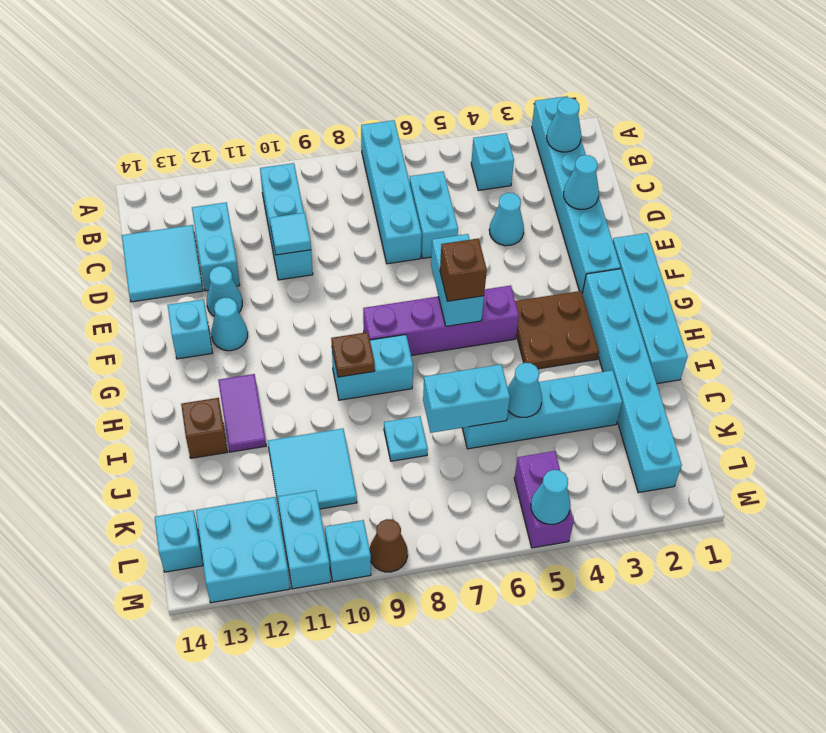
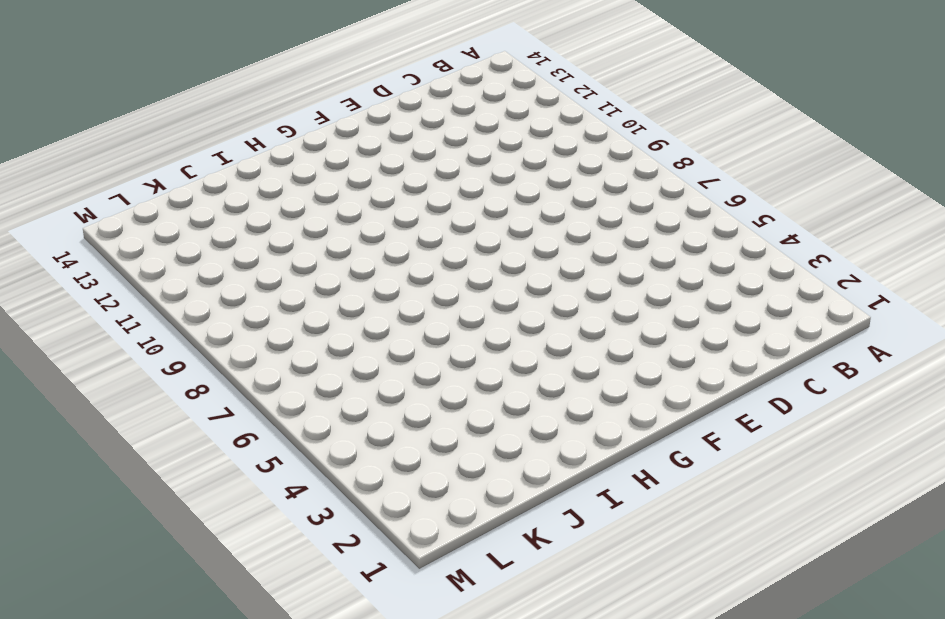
none -> cyan brick A2:F2 level 1
none -> cyan brick A7:D7 level 1
none -> cyan brick B4 level 1
none -> cyan brick B10:D10 level 1

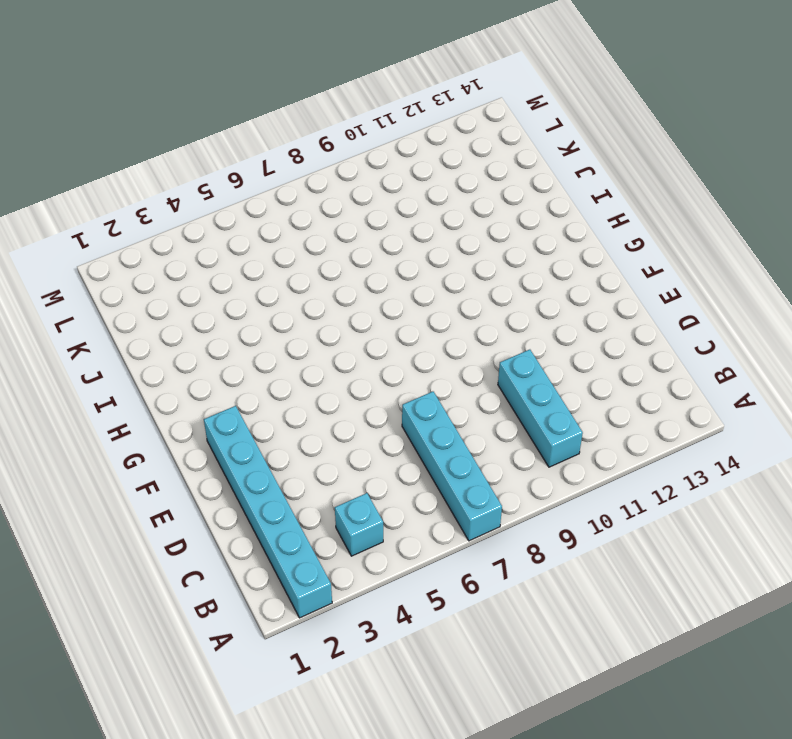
none -> cyan brick C6:D6 level 1
none -> cyan brick C12:D12 level 1
none -> cyan tile C13:D14 level 1
none -> cyan cone D4 level 1

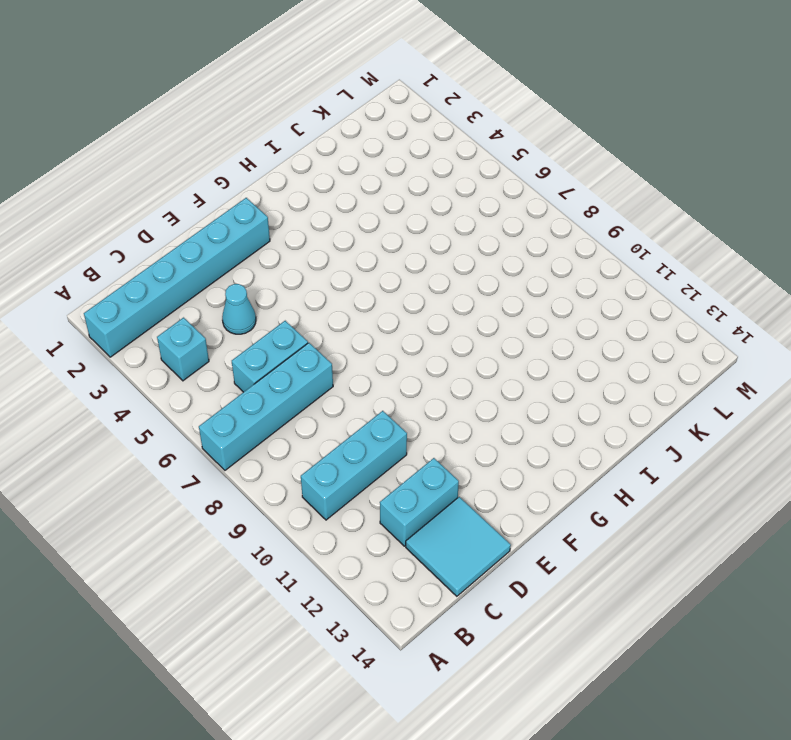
none -> cyan cone E12 level 1
none -> cyan brick F1:I1 level 1
none -> cyan cone F12 level 1
none -> cyan brick F13 level 1

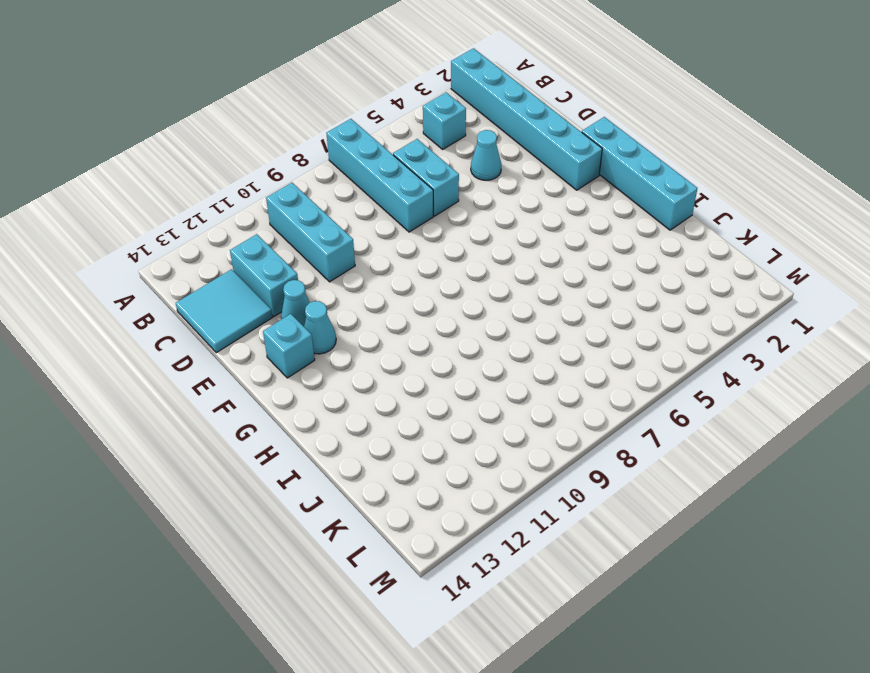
none -> cyan brick G2:L2 level 1
none -> brown plate G3:H4 level 1
none -> purple brick G5:G8 level 1
none -> cyan brick H8:H9 level 1

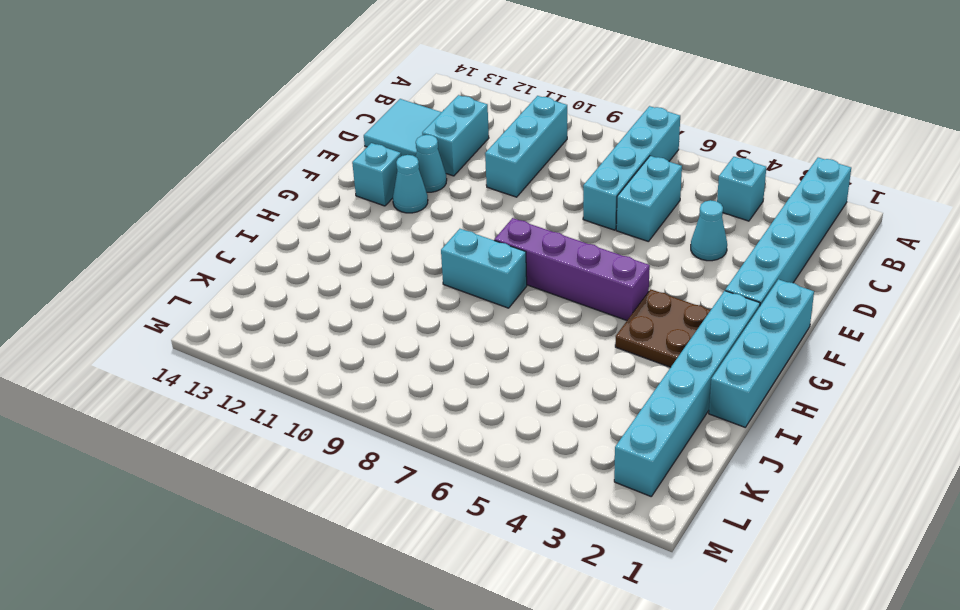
none -> purple tile H12:I12 level 1
none -> brown brick I13 level 1
none -> cyan brick J3:J6 level 1
none -> cyan plate J8 level 1

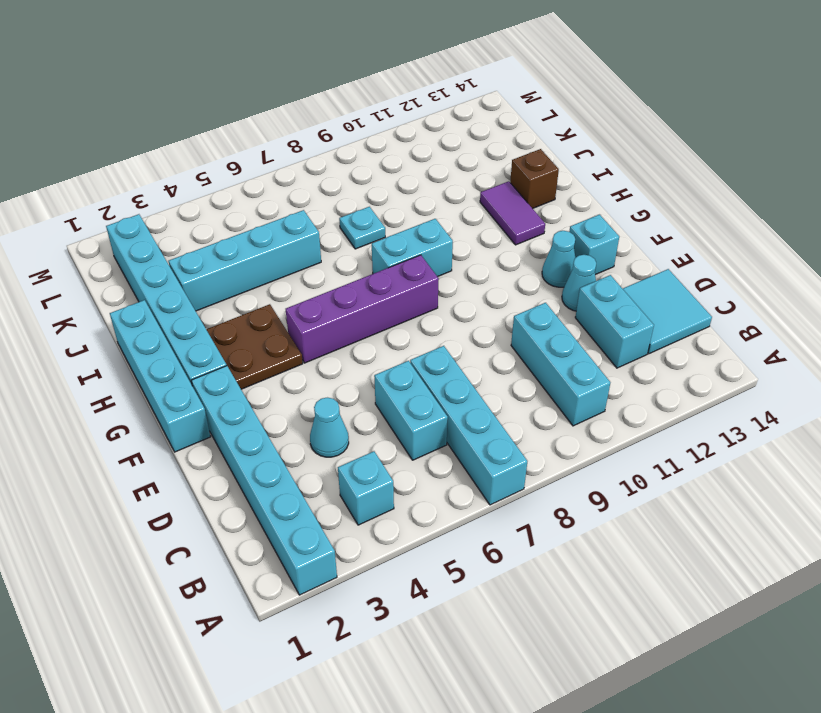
none -> cyan tile J10:K11 level 1
none -> purple brick L5:M5 level 1
none -> cyan brick L11:M11 level 1
none -> cyan brick L12:M13 level 1

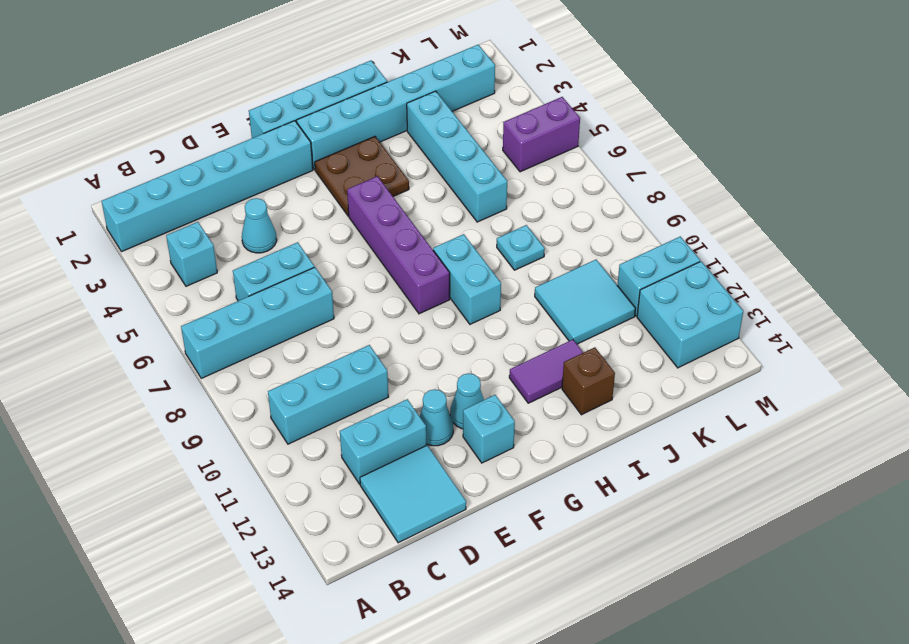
none -> cyan brick L14 level 1
none -> brown cone M9 level 1
none -> cyan brick M10 level 1
none -> cyan cone B2 level 2

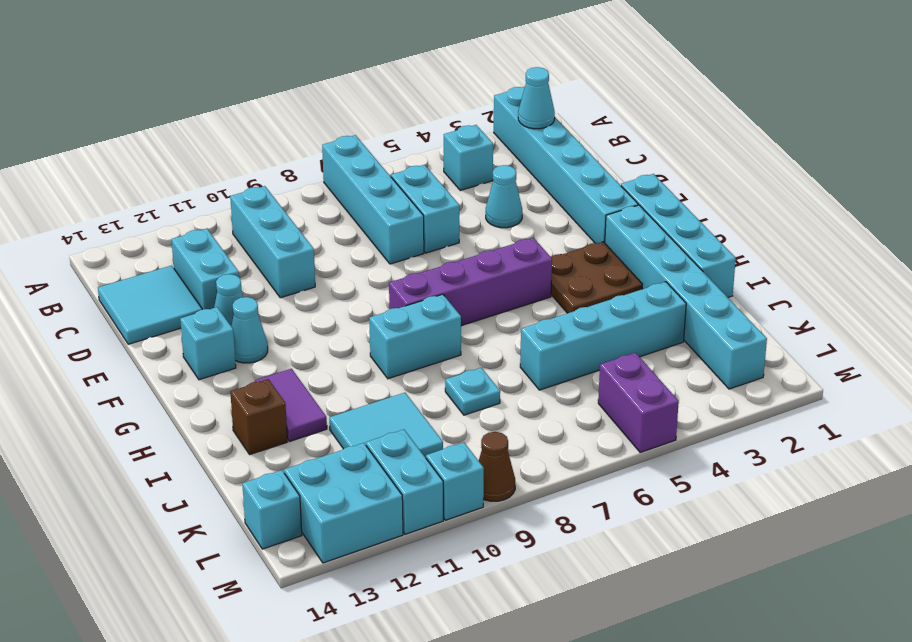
none -> cyan cone D2 level 2
none -> cyan tile D10 level 2
none -> cyan brick F6:G6 level 2
none -> brown plate H9 level 2

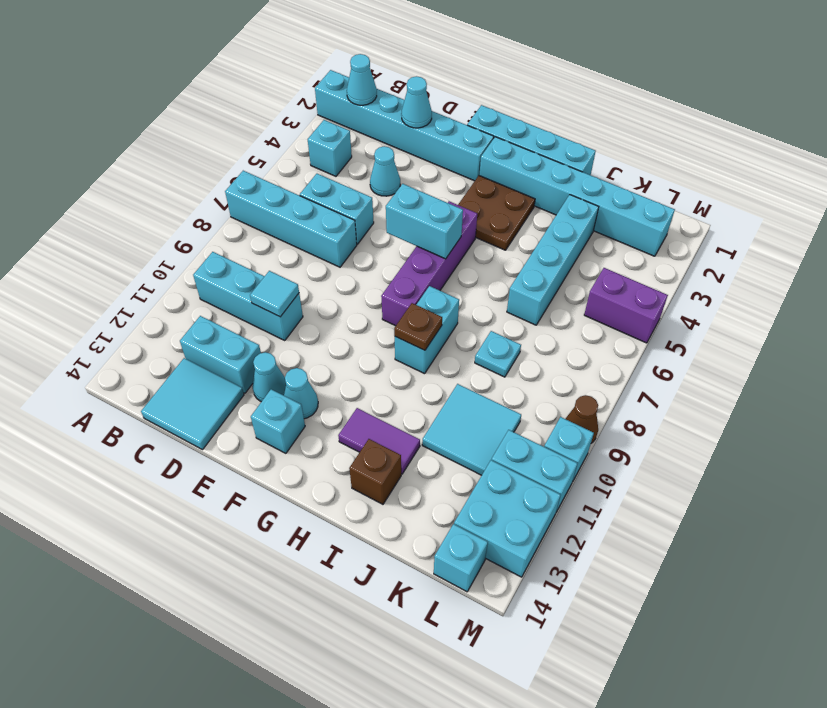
none -> cyan cone J5 level 2
none -> cyan brick J6:J7 level 2
none -> cyan cone M5 level 2
none -> brown brick G6 level 3

